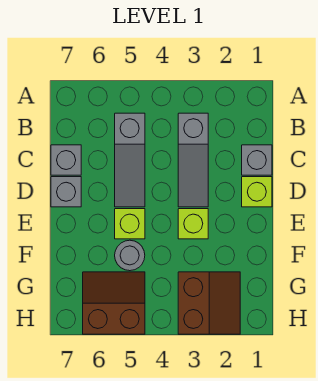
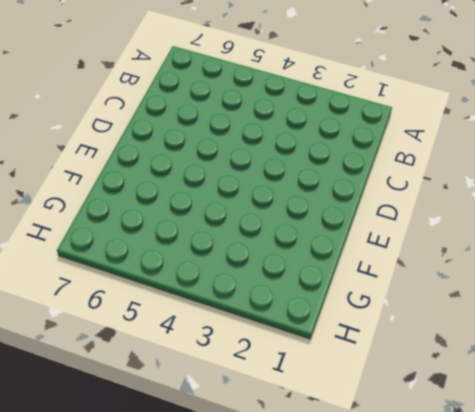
none -> grey slope B3:D3 level 1 top B
none -> grey slope B5:D5 level 1 top B

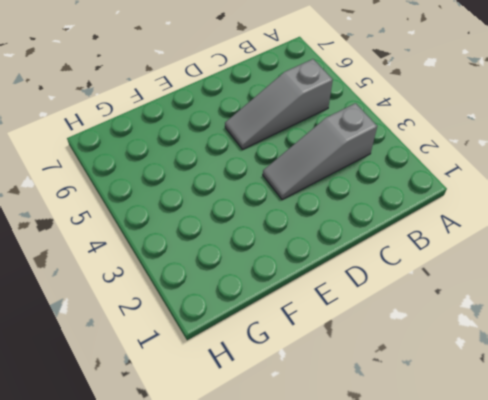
none -> grey brick C1 level 1
none -> grey brick C7 level 1

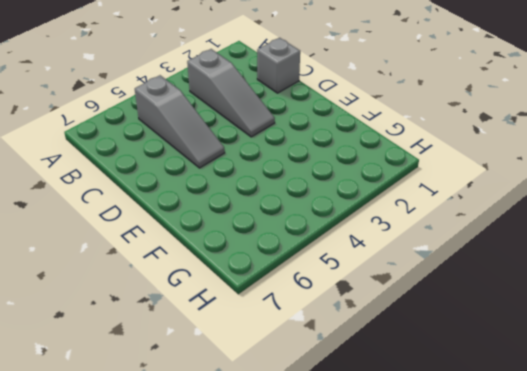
none -> grey brick C7 level 1
none -> lime brick D1 level 1

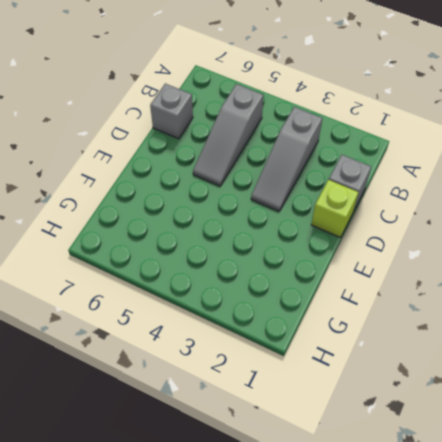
none -> grey brick D7 level 1
none -> lime brick E3 level 1

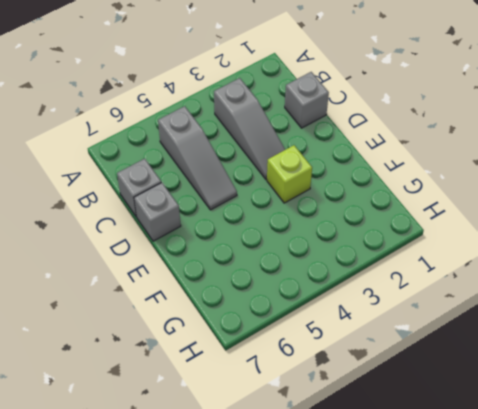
none -> lime brick D1 level 1
none -> lime brick E5 level 1

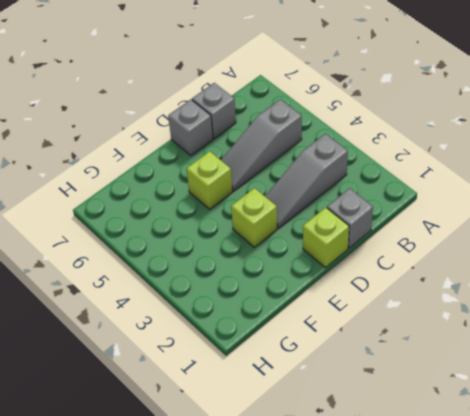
none -> grey round brick F5 level 1
none -> brown slope G2:H3 level 1 top 3

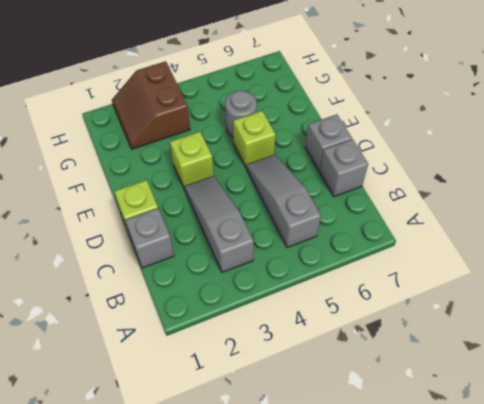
none -> brown slope G5:H6 level 1 top H

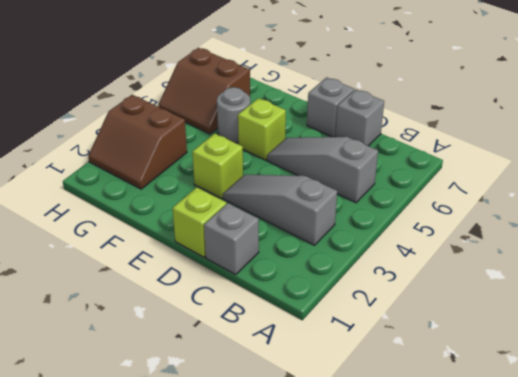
brown slope G5:H6 level 1 top 6 -> brown slope G5:H6 level 1 top H

